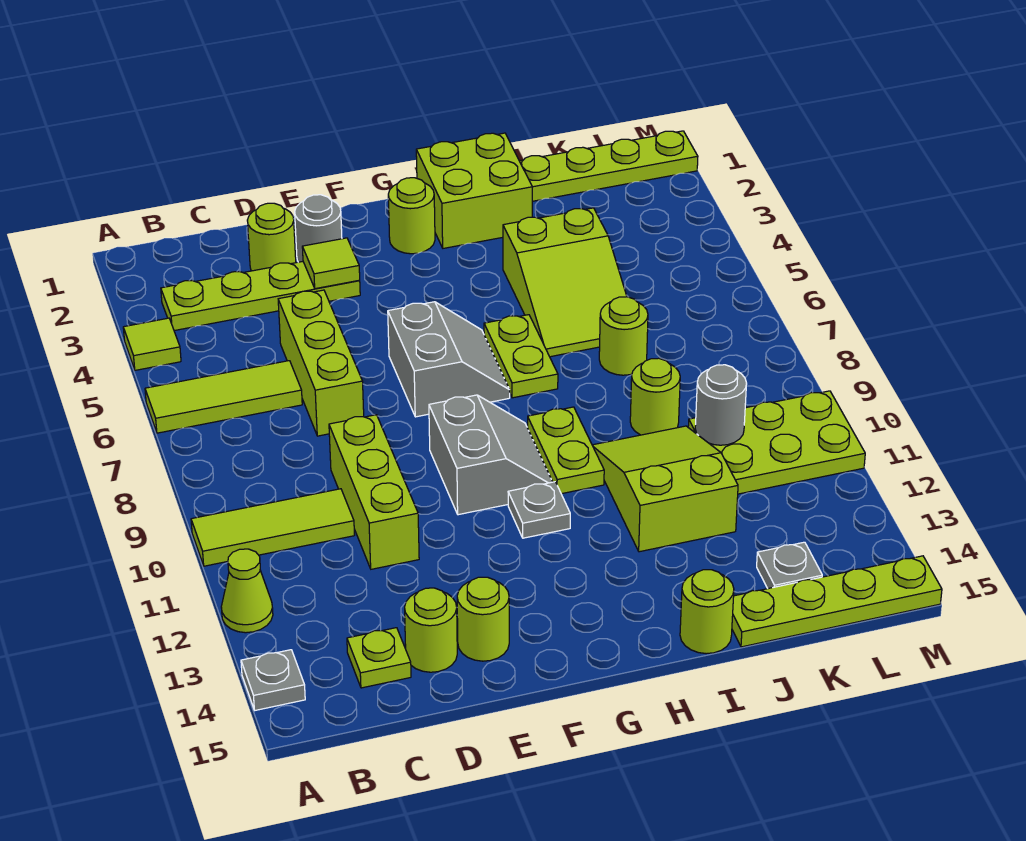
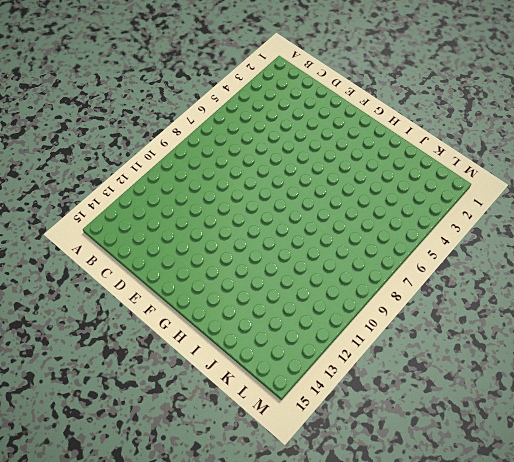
none -> lime tile A4 level 1
none -> lime tile A6:C6 level 1
none -> lime tile A10:C10 level 1
none -> lime cone A12 level 1

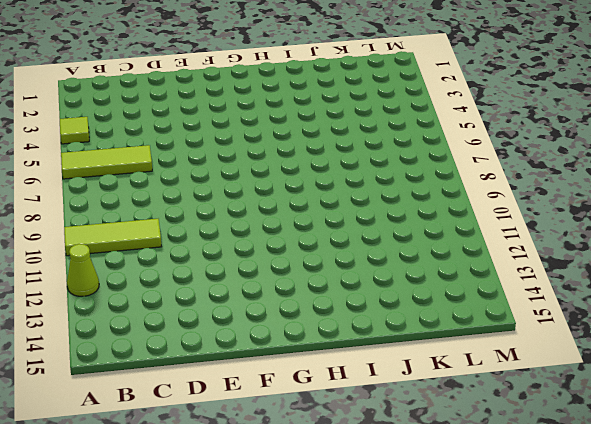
none -> grey plate A14 level 1
none -> lime plate B3:E3 level 1
none -> lime plate C14 level 1
none -> lime round brick D2 level 1

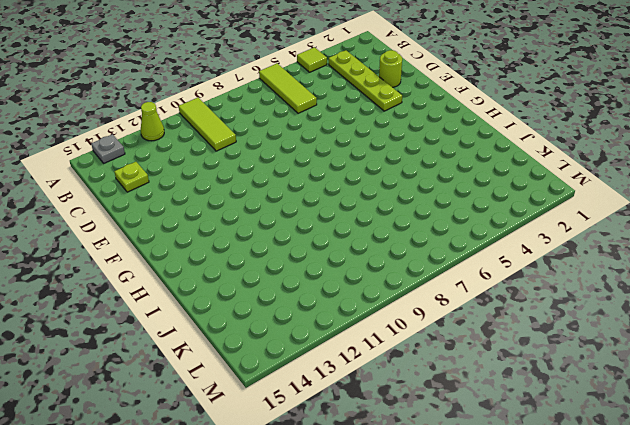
none -> lime brick D5:D7 level 1
none -> lime brick D9:D11 level 1
none -> lime round brick D14 level 1
none -> grey round brick E2 level 1

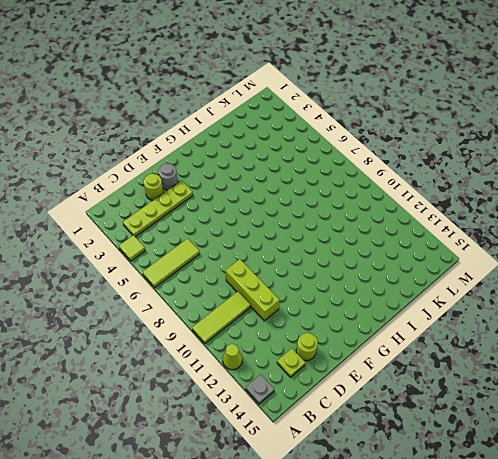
none -> lime brick D5:D7 level 1
none -> lime round brick E14 level 1
none -> grey slope F6:G7 level 1 top F
none -> grey slope F9:G10 level 1 top F

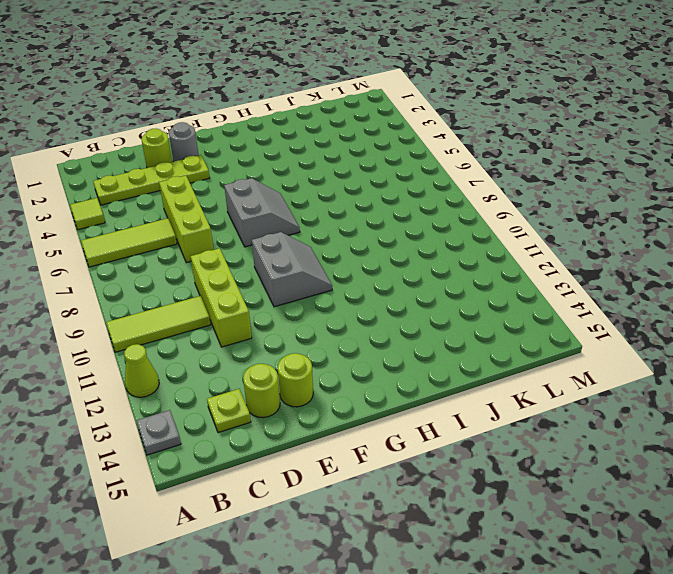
none -> lime round brick G2 level 1
none -> grey plate G11 level 1
none -> lime brick H1:I2 level 1
none -> lime plate H6:H7 level 1

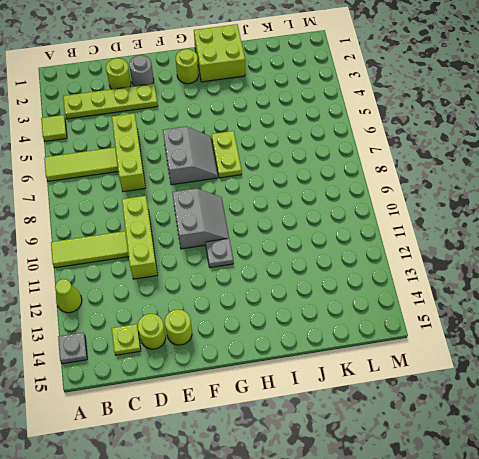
none -> lime plate H9:H10 level 1
none -> lime slope I4:J6 level 1 top 4
none -> lime slope I10:J12 level 1 top 12
none -> lime round brick I15 level 1

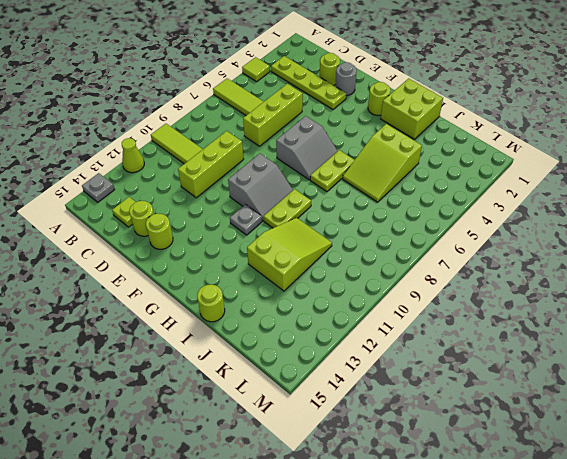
none -> lime plate J1:M1 level 1
none -> lime round brick J7 level 1
none -> lime round brick J9 level 1
none -> lime plate J15:M15 level 1

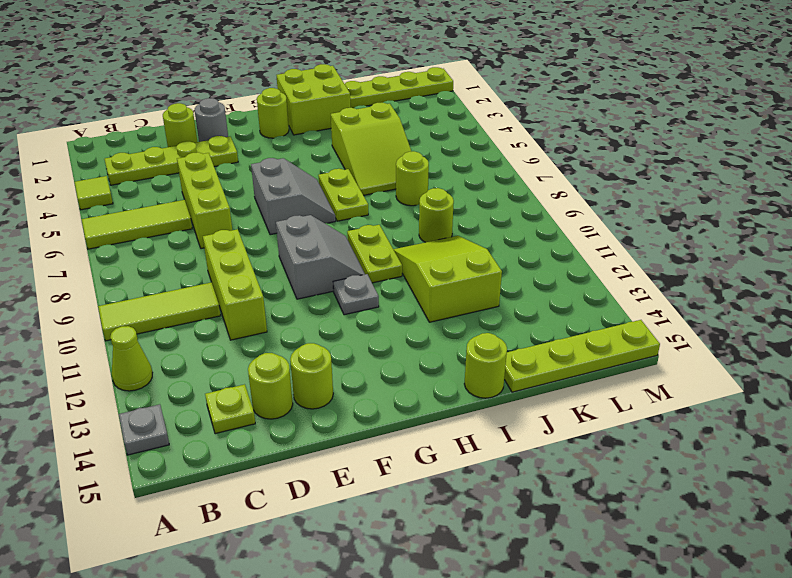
none -> lime plate K10:M11 level 1
none -> grey plate K14 level 1
none -> lime tile E3 level 2
none -> grey round brick K10 level 2

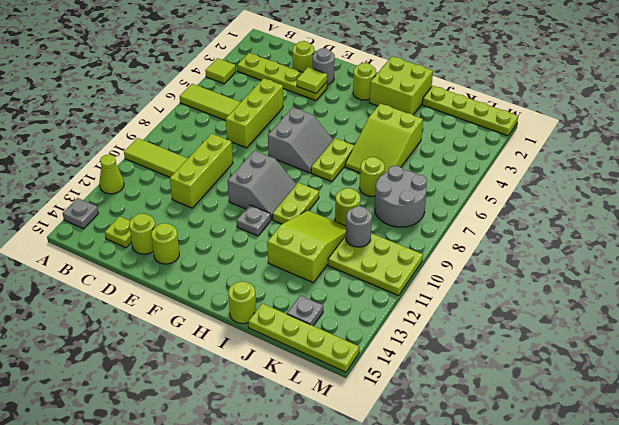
grey round brick K7:L8 level 1 -> none

